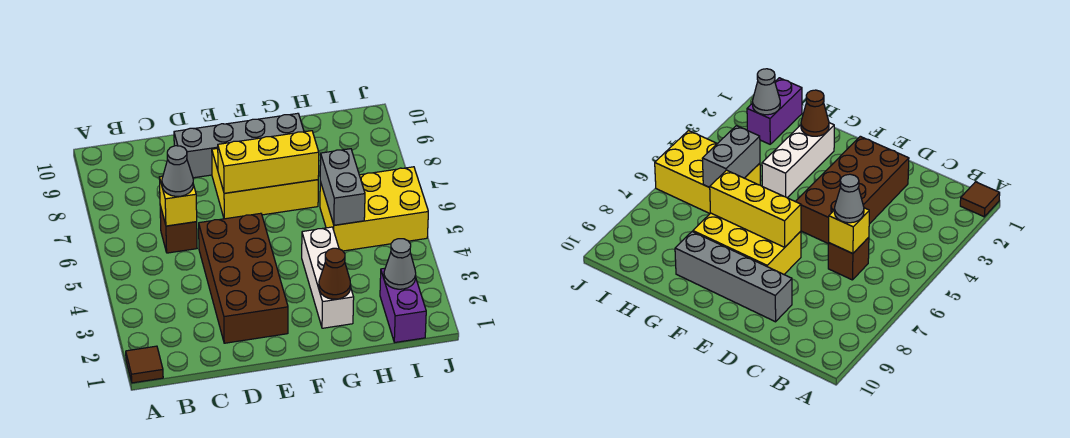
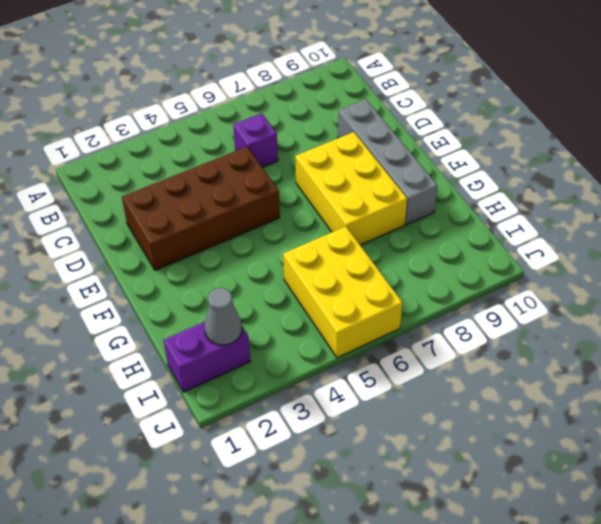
purple brick C6 level 1 -> brown brick C6 level 1
none -> brown tile A1 level 1
none -> white brick G2:G4 level 1
none -> yellow brick C6 level 2

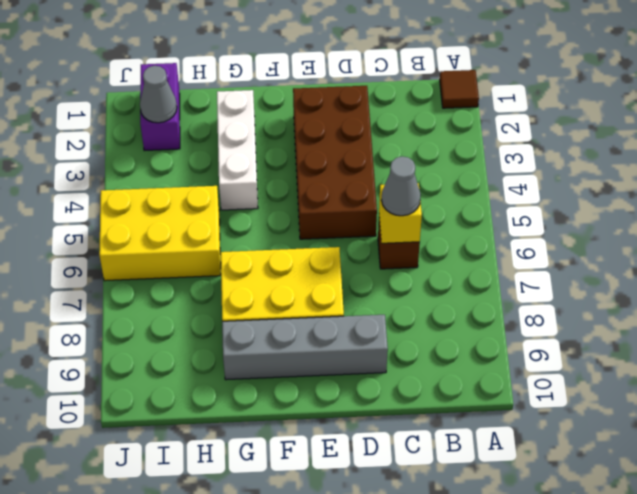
none -> yellow brick E7:G7 level 2
none -> brown cone G2 level 2
none -> grey brick H5:H6 level 2

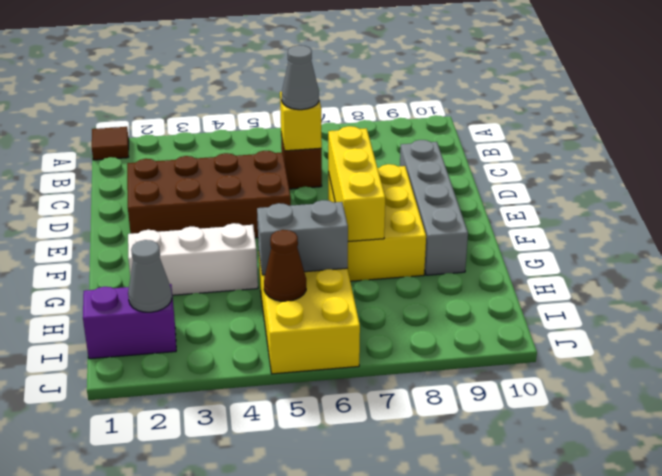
brown cone I5 level 2 -> brown cone G2 level 2

